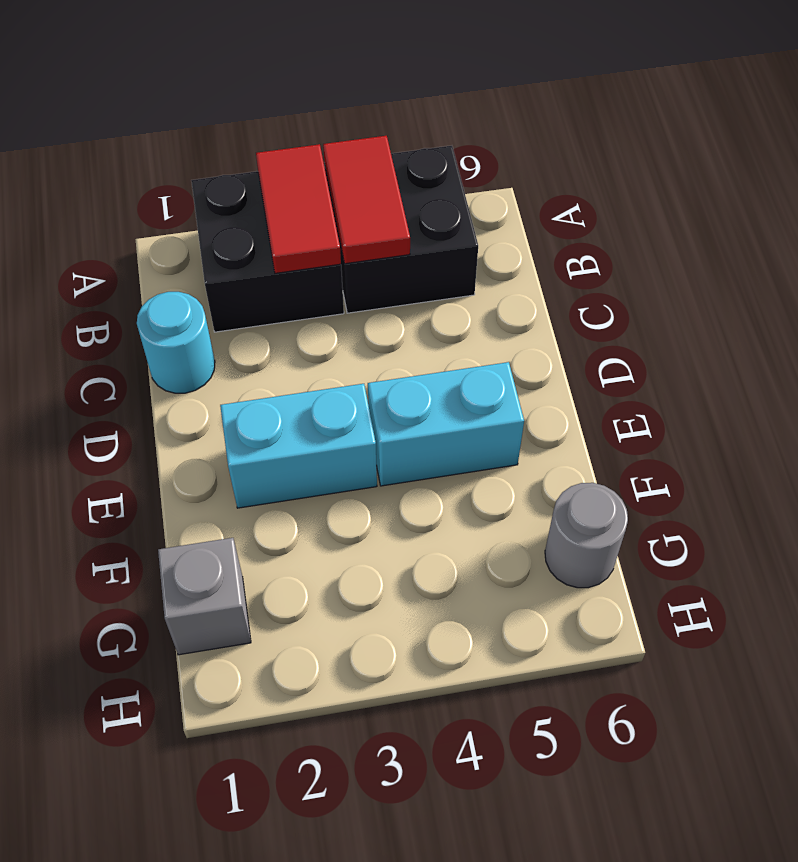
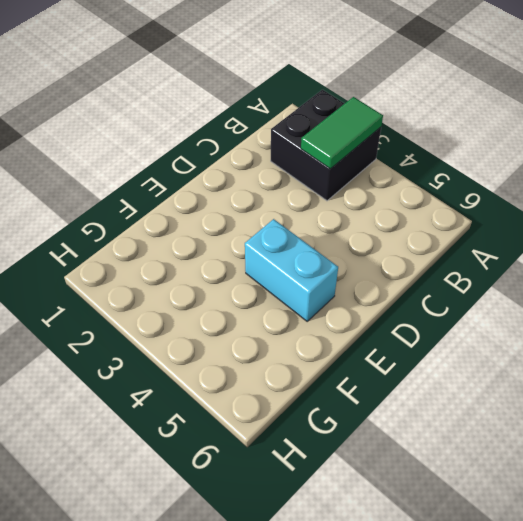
green tile A3:B3 level 2 -> red tile A3:B3 level 2
none -> black brick A4:B5 level 1
none -> cyan round brick C1 level 1

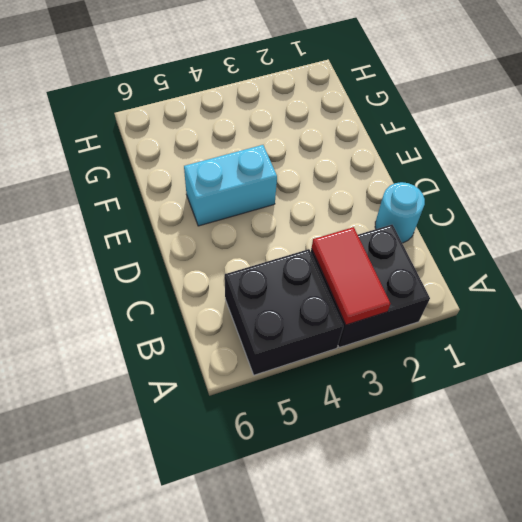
none -> cyan brick E2:E3 level 1
none -> grey brick G1 level 1

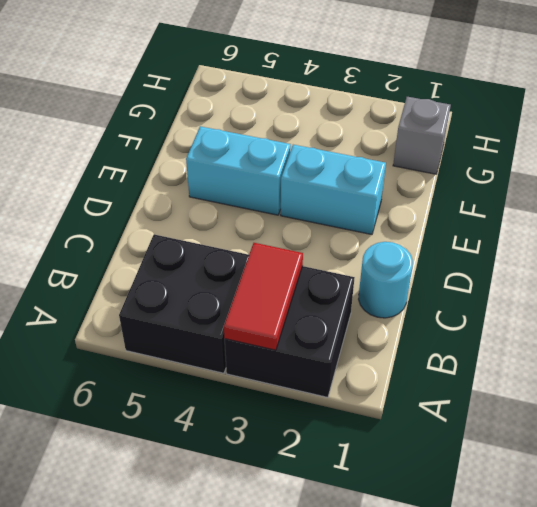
none -> grey round brick G6 level 1
none -> red tile A4:B4 level 2

